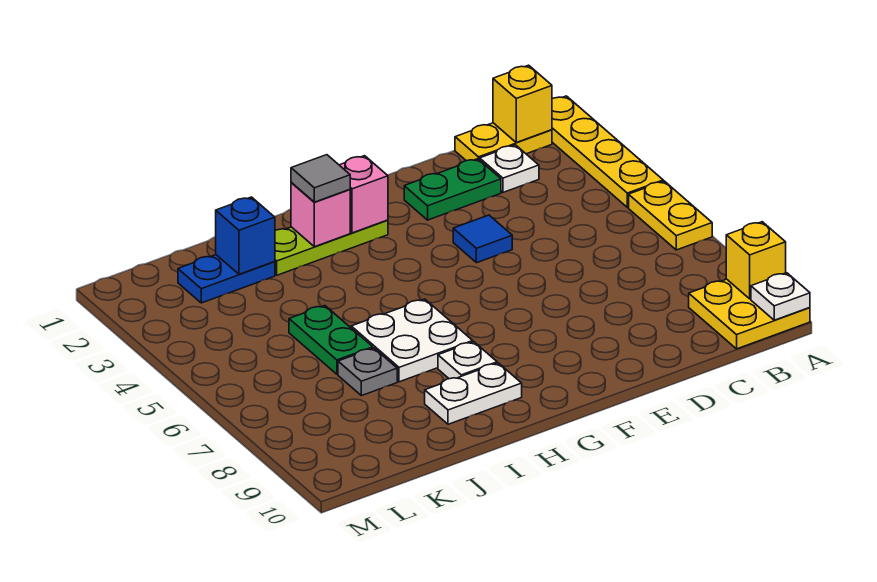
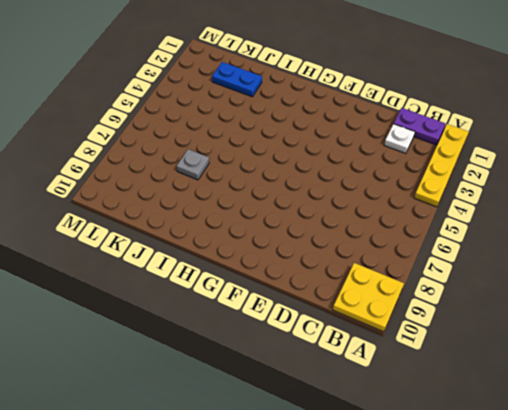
purple plate B1:C1 level 1 -> yellow plate B1:C1 level 1
none -> yellow plate A5:A6 level 1
none -> green plate D2:E2 level 1
none -> blue tile E4 level 1

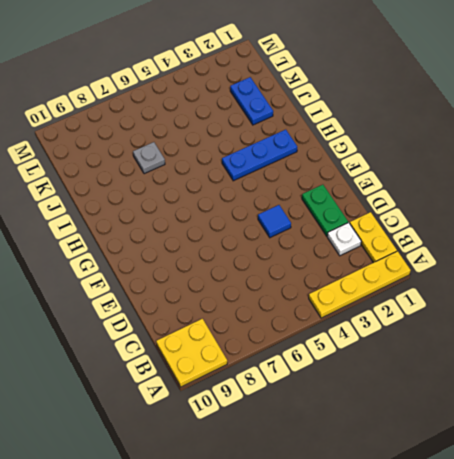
blue plate H2:H4 level 1 -> lime plate G2:I2 level 1
none -> yellow plate A5:A6 level 1
none -> white plate H6:I7 level 1
none -> white plate H8 level 1

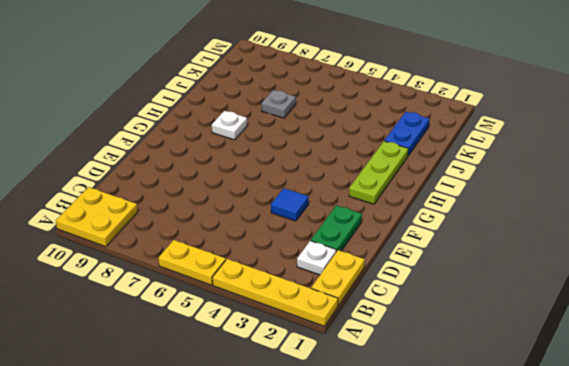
none -> white plate H6:I7 level 1
none -> white plate H9:I9 level 1
none -> green plate J5:J6 level 1

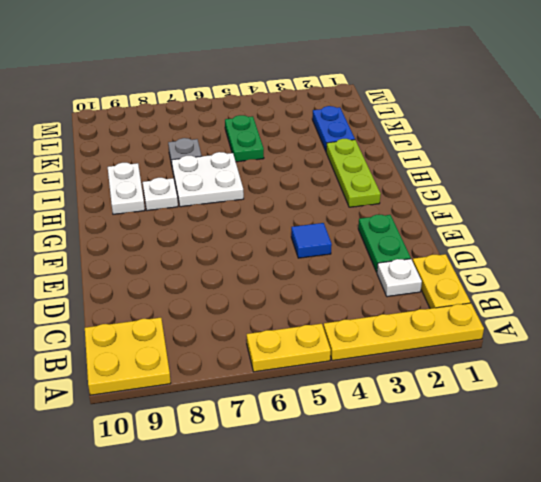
green plate J5:K5 level 1 -> green plate J5:J6 level 1
none -> yellow brick A9 level 2
none -> white plate A10 level 2
none -> yellow brick B1 level 2

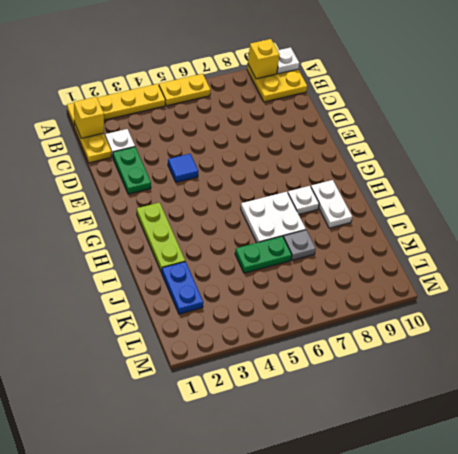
none -> pink brick G2 level 2
none -> pink brick H2 level 2
none -> blue brick J2 level 2

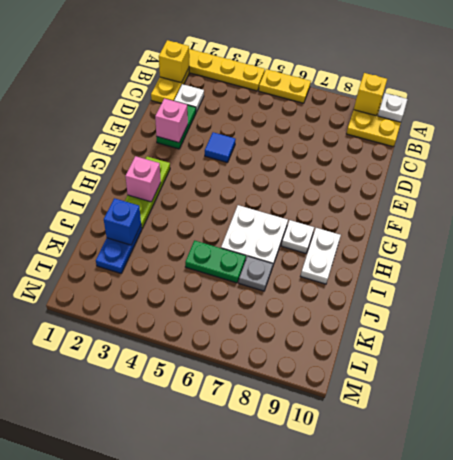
pink brick E2 level 2 -> pink brick G2 level 2
none -> grey tile H2 level 3

